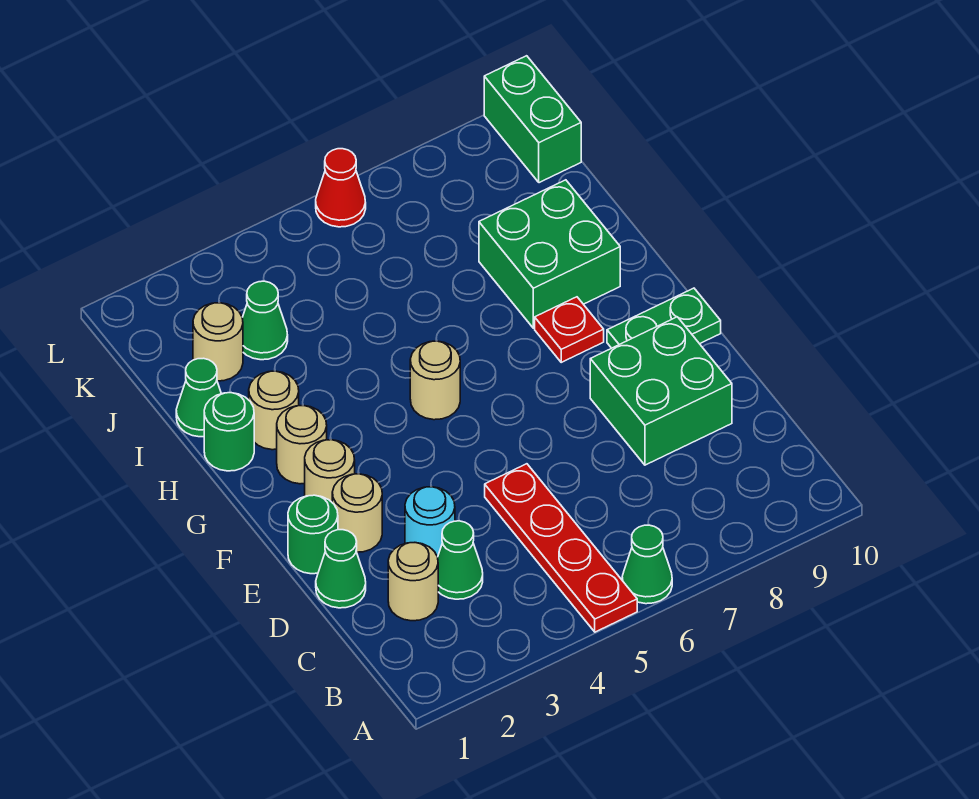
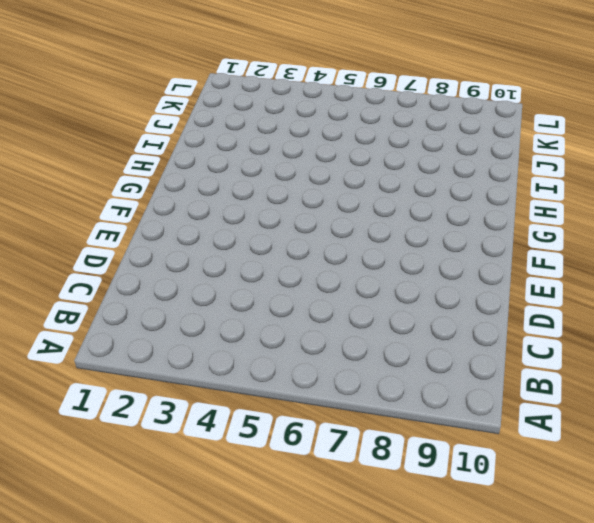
none -> red plate A5:D5 level 1
none -> green cone A6 level 1
none -> tan round brick C2 level 1

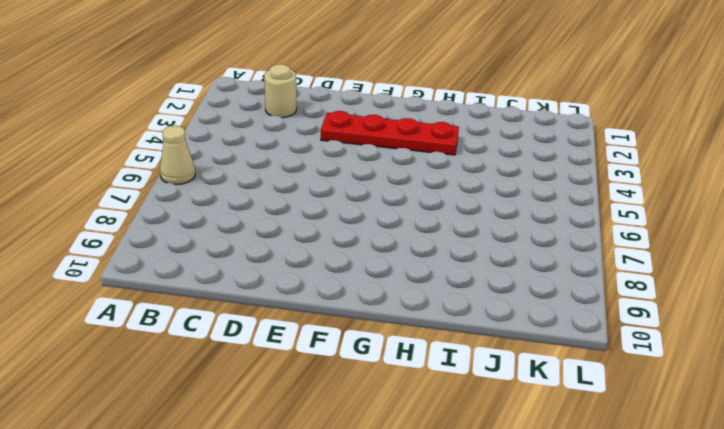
tan cone A6 level 1 -> green cone A6 level 1
red plate E3:H3 level 1 -> red plate A5:D5 level 1
none -> green cone C3 level 1
none -> green cone D1 level 1
none -> cyan round brick D3 level 1

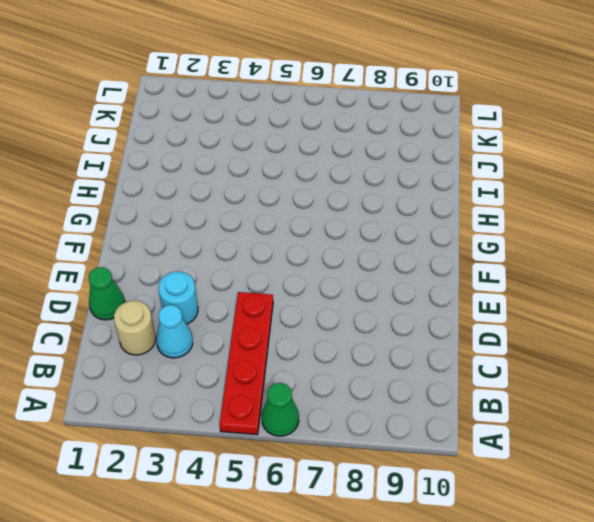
cyan cone C3 level 1 -> green cone C3 level 1
none -> green brick D8:E9 level 1
none -> green round brick E1 level 1
none -> tan round brick E2 level 1

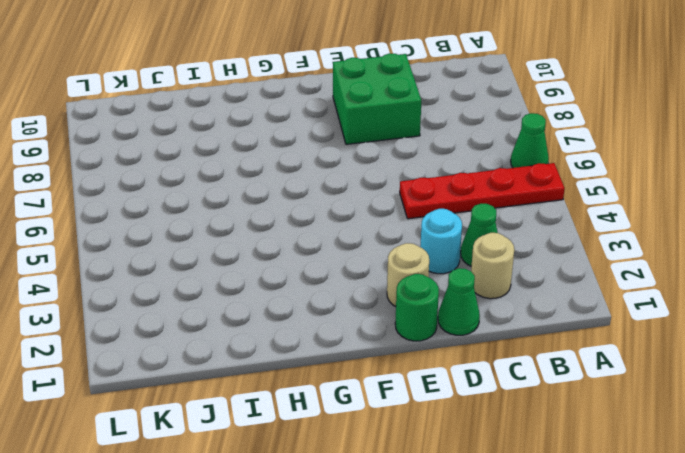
none -> tan round brick F2 level 1
none -> green plate F9:F10 level 1
none -> tan round brick G2 level 1

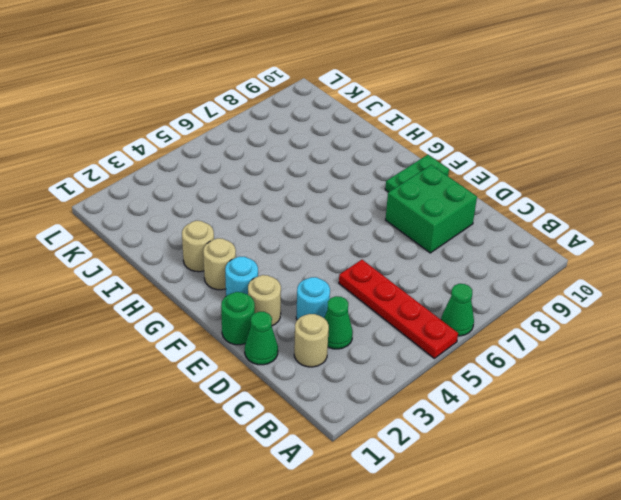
cyan round brick F2 level 1 -> tan round brick F2 level 1
none -> tan round brick G5 level 1
none -> red plate G8 level 1
none -> green round brick H1 level 1

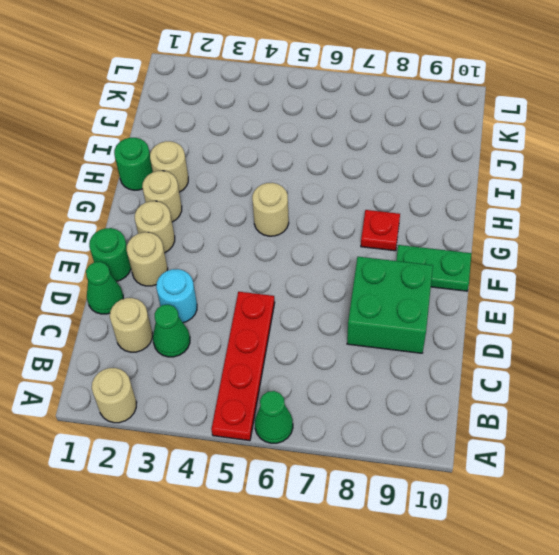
tan round brick A2 level 1 -> tan round brick J2 level 1
none -> green brick H8:I9 level 1
none -> green cone I1 level 1
none -> green cone J3 level 1

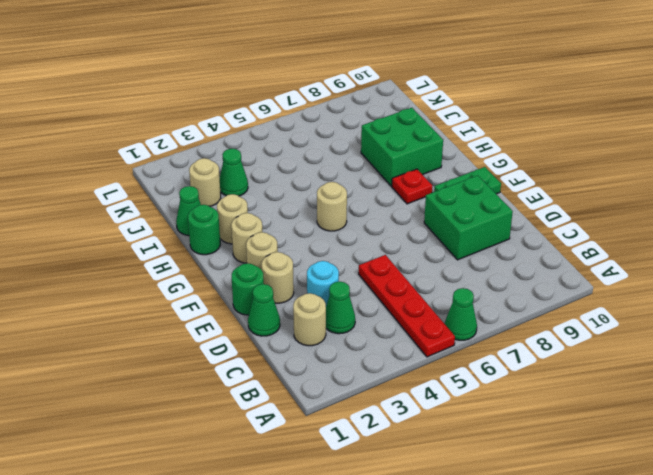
none -> green brick K10:L10 level 1
none -> red cone L6 level 1

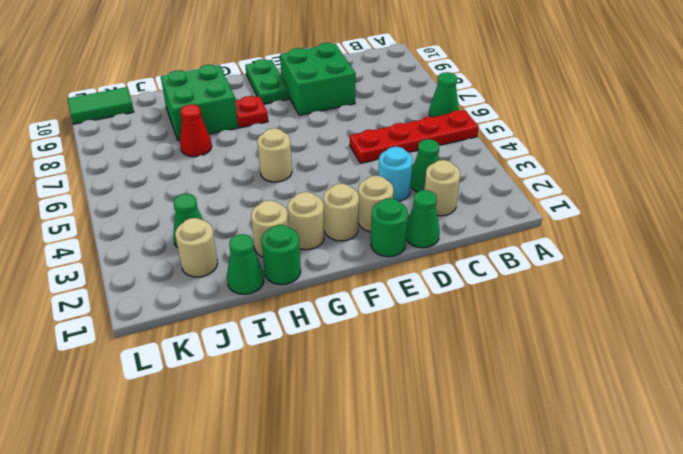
red cone I7 level 1 -> red cone L6 level 1
green tile K10:L10 level 1 -> green brick K10:L10 level 1

